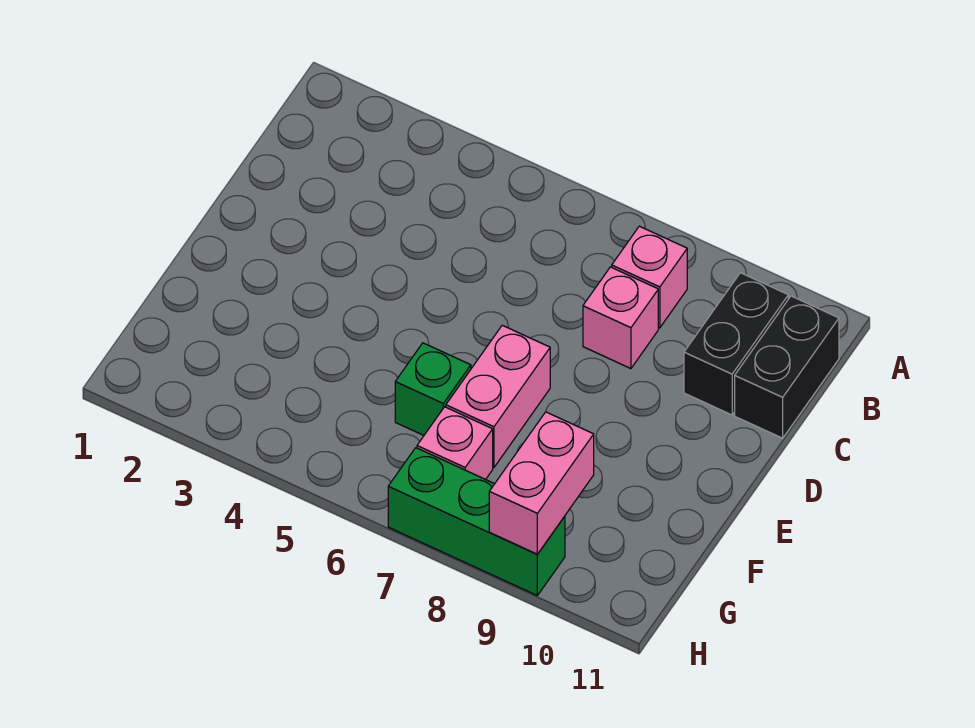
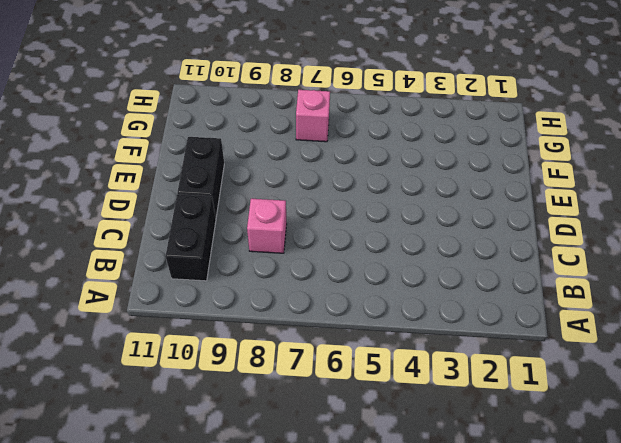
black brick D10:E10 level 1 -> black brick B11:C11 level 1
none -> pink brick B8 level 1
none -> pink brick E7:F7 level 1

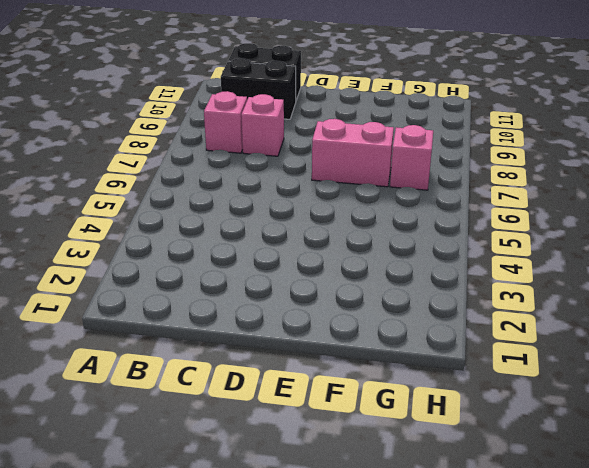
none -> green brick F6 level 1
none -> green brick H7:H9 level 1

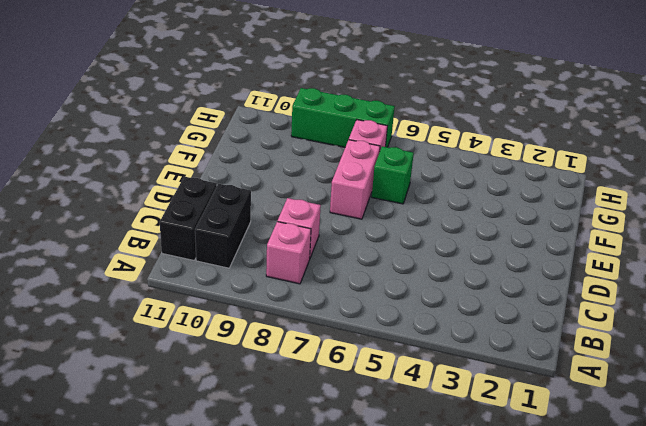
none -> pink brick G9:H9 level 2

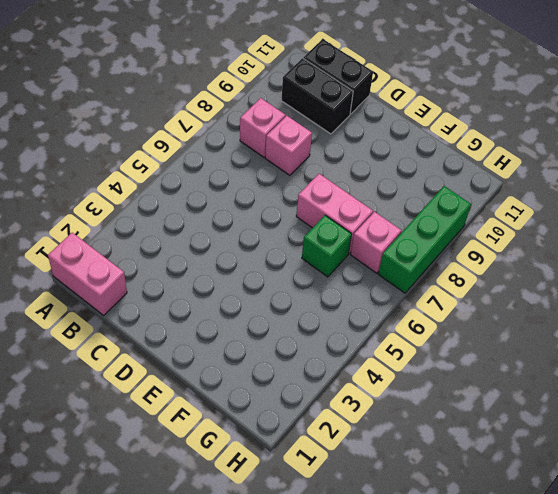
pink brick A1:B1 level 1 -> pink brick G9:H9 level 2

